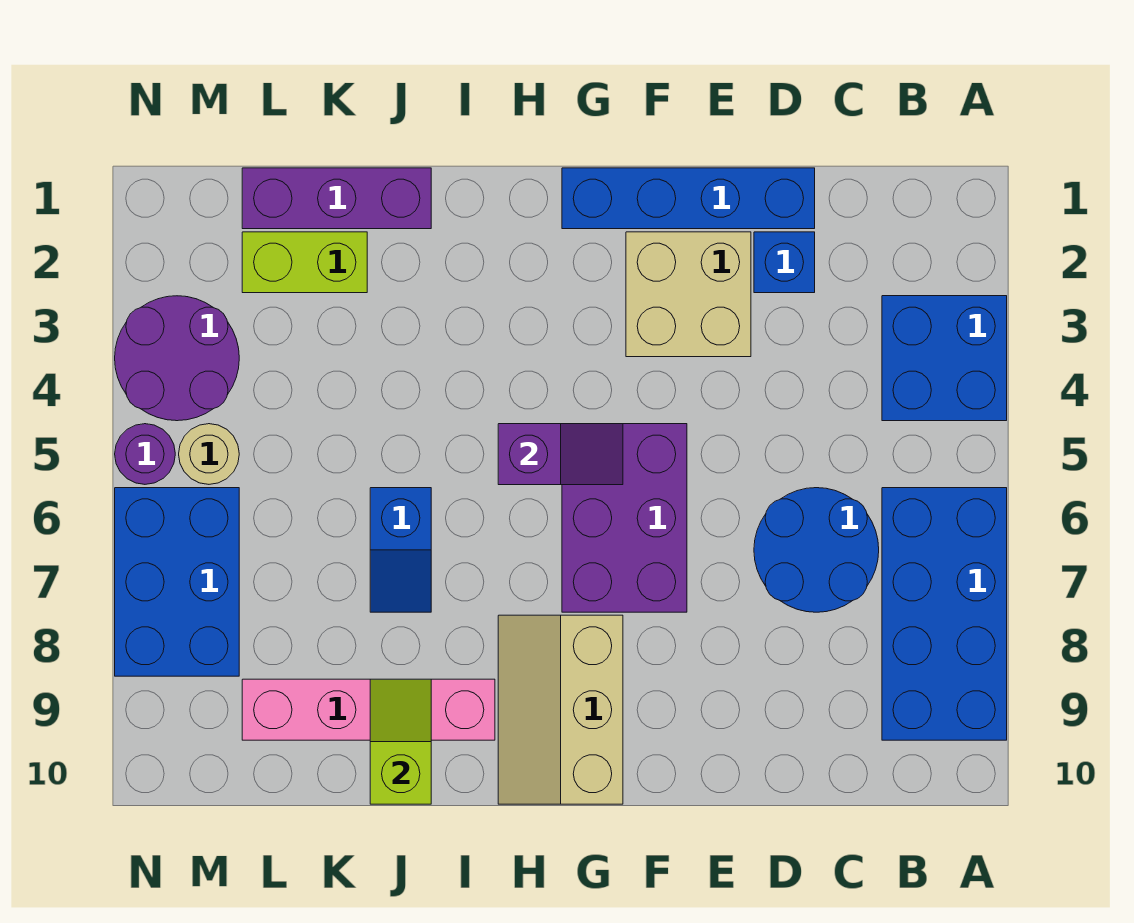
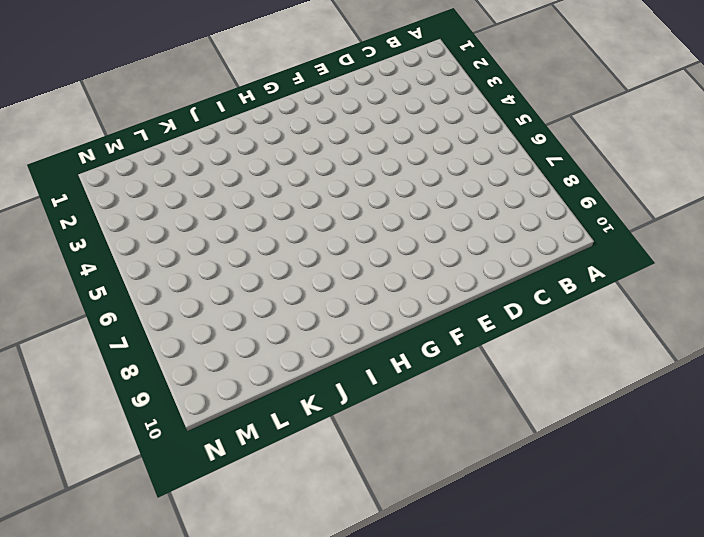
none -> blue brick A3:B4 level 1
none -> blue brick A6:B9 level 1
none -> blue round brick C6:D7 level 1

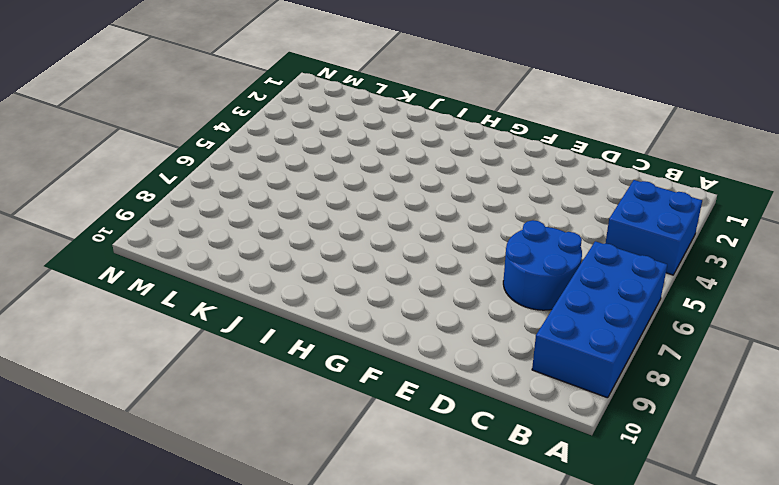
none -> blue brick D1:G1 level 1
none -> blue brick D2 level 1
none -> tan brick E2:F3 level 1

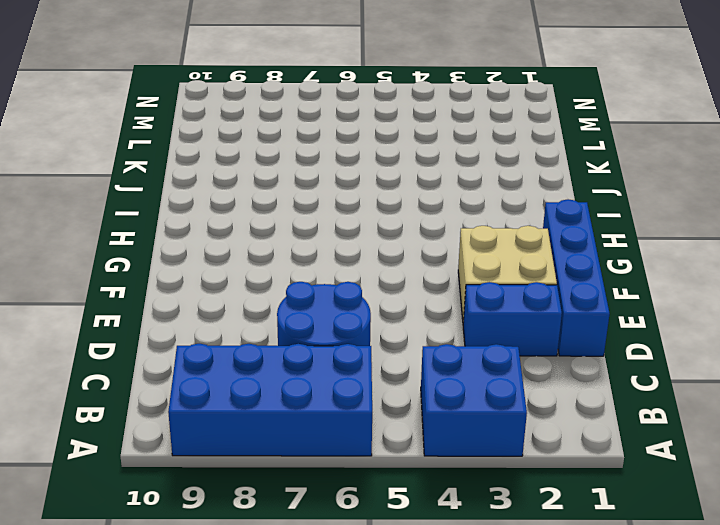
blue brick D2:D3 level 1 -> blue brick D2 level 1
none -> purple brick F5:G7 level 1
none -> tan slope G8:H10 level 1 top G
none -> pink brick I9:L9 level 1

